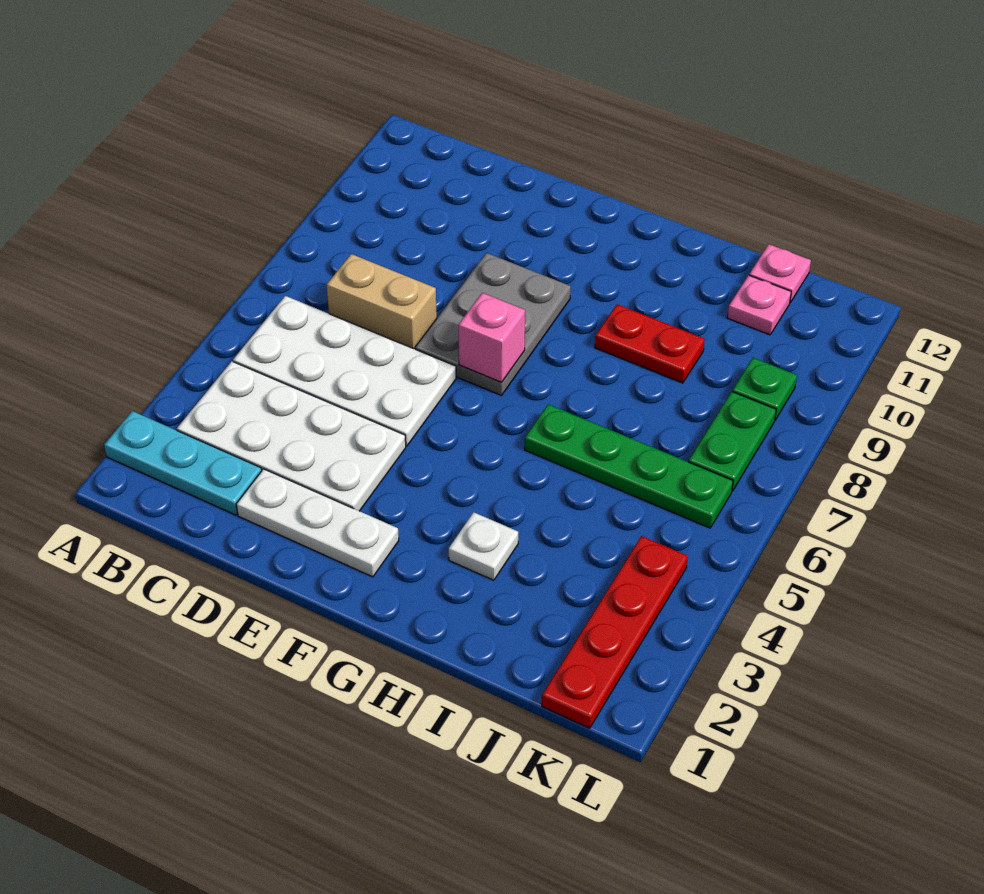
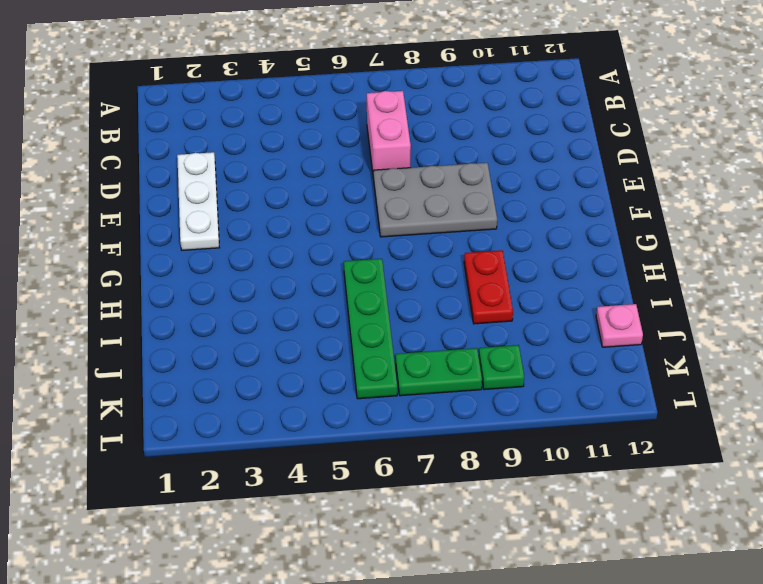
pink brick C7:D7 level 1 -> tan brick C7:D7 level 1
none -> cyan plate A2:C2 level 1
none -> white plate B3:E4 level 1
none -> white plate B5:E6 level 1

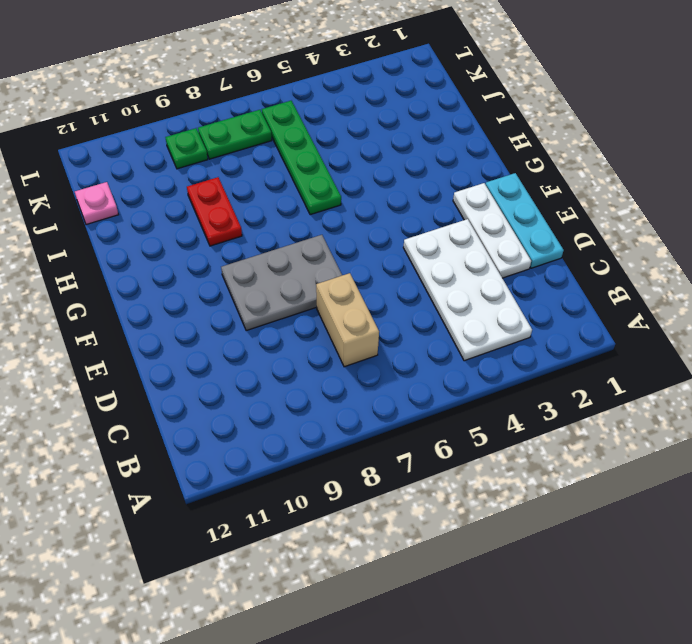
cyan plate D1:F1 level 1 -> cyan plate A2:C2 level 1
none -> white plate B5:E6 level 1
none -> white plate H3 level 1
none -> pink plate J11 level 1

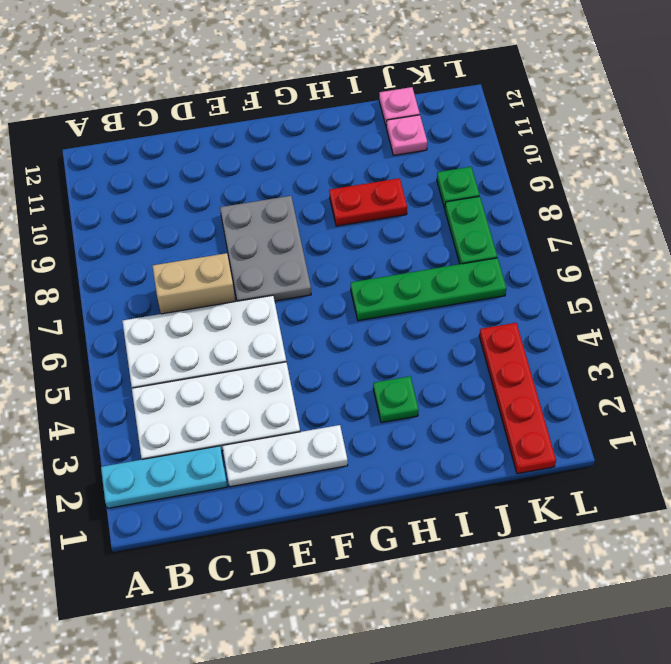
green plate H3 level 1 -> white plate H3 level 1
none -> pink brick F7 level 2

